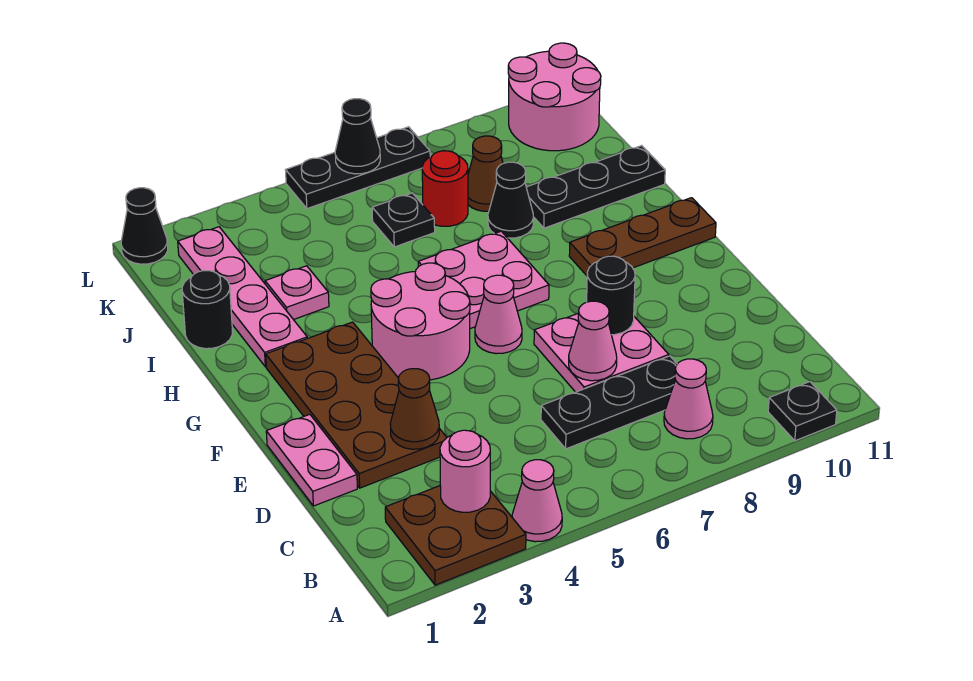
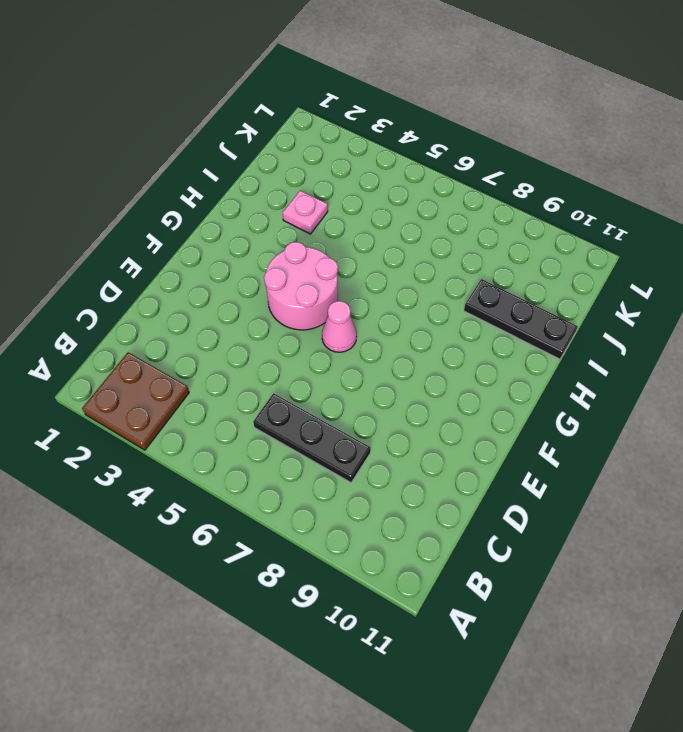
none -> pink cone A4 level 1
none -> black plate A10 level 1
none -> pink cone B8 level 1

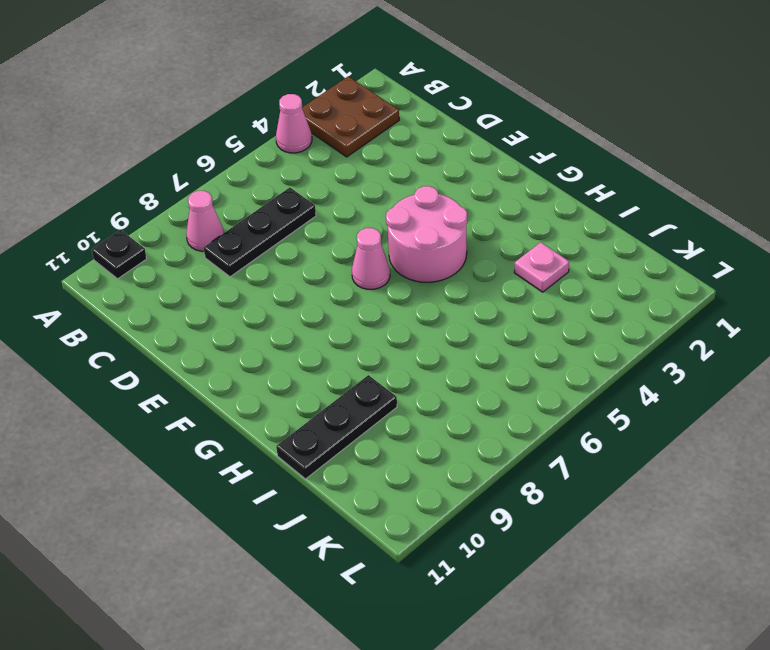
none -> pink plate D1:E1 level 1
none -> brown plate D2:G3 level 1
none -> pink plate D7:E8 level 1

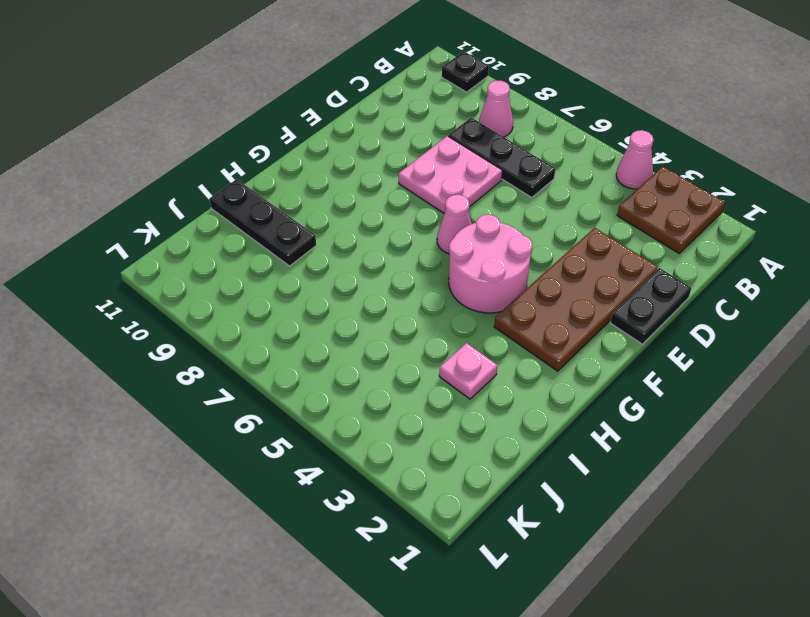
black plate D1:E1 level 1 -> pink plate D1:E1 level 1
none -> pink plate G6:H7 level 1
none -> brown plate G9:G11 level 1
none -> pink plate H2:K2 level 1

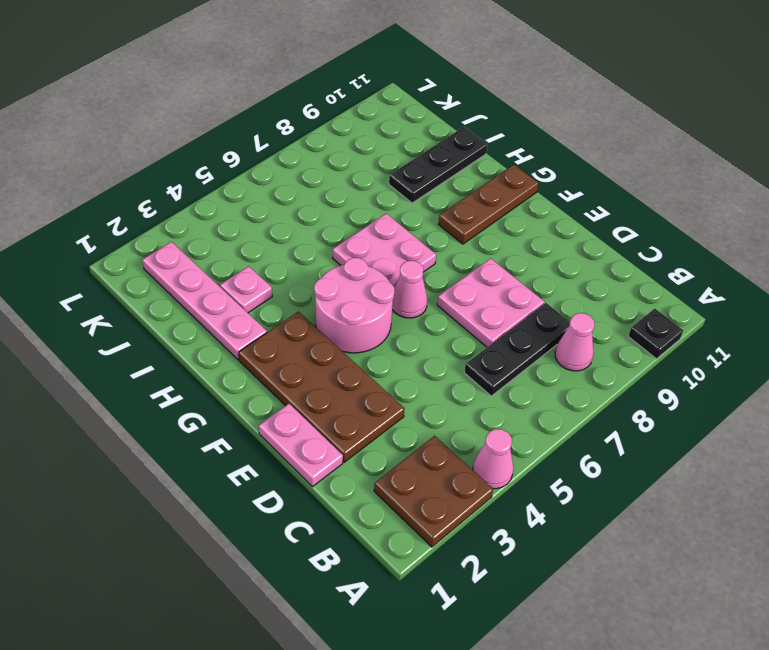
none -> black round brick I1 level 1
none -> black cone I8 level 1
none -> black plate J6 level 1

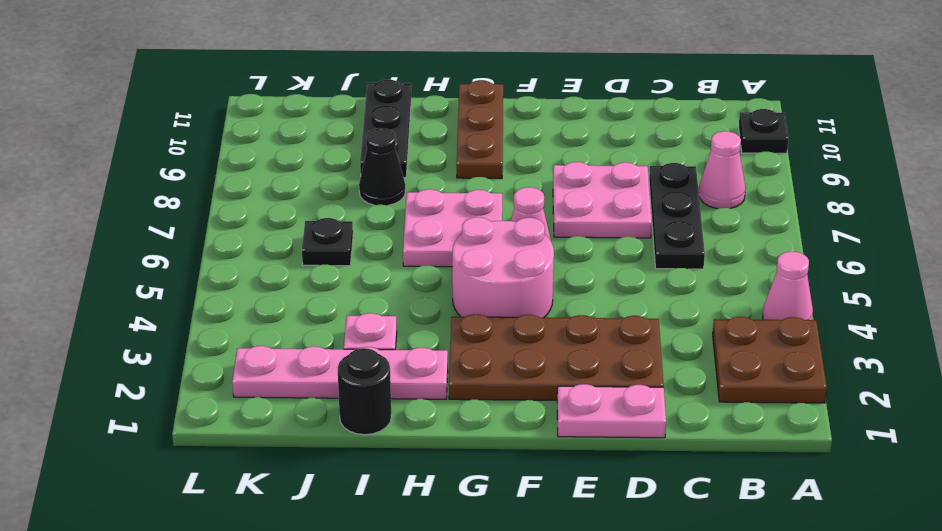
none -> red round brick J7 level 1
none -> brown cone J8 level 1
none -> pink round brick K10:L11 level 1

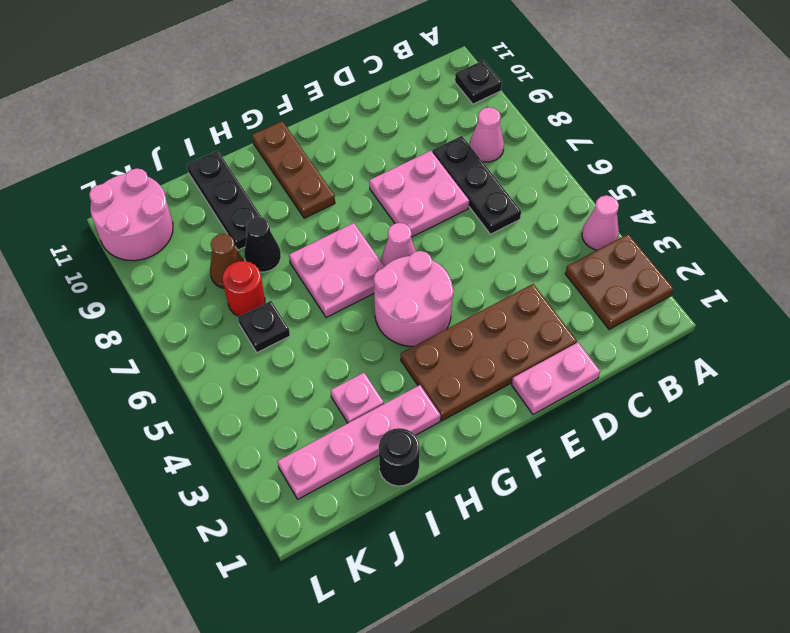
none -> black cone L1 level 1
none -> black plate L5:L7 level 1
none -> pink round brick B3 level 2

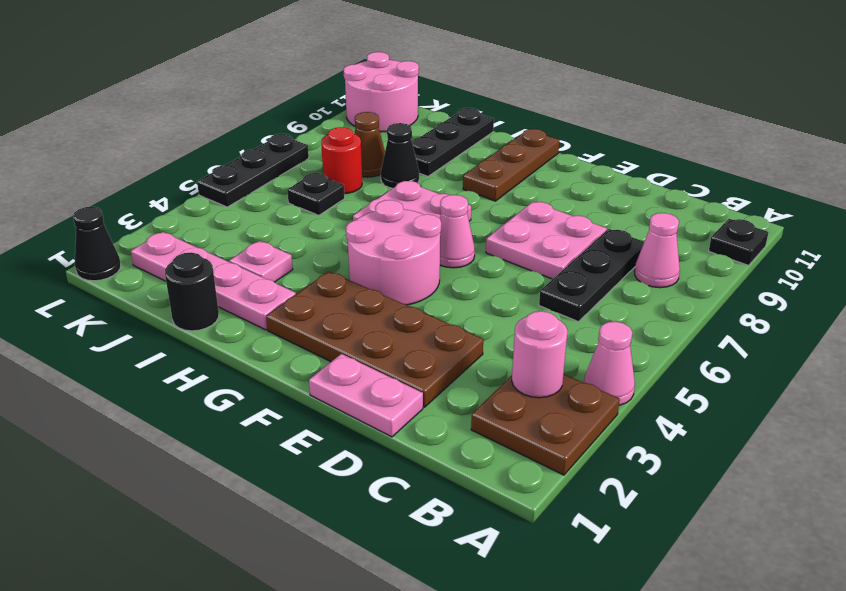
none -> brown cone D3 level 2
none -> pink cone D7 level 2
none -> black round brick E8 level 2

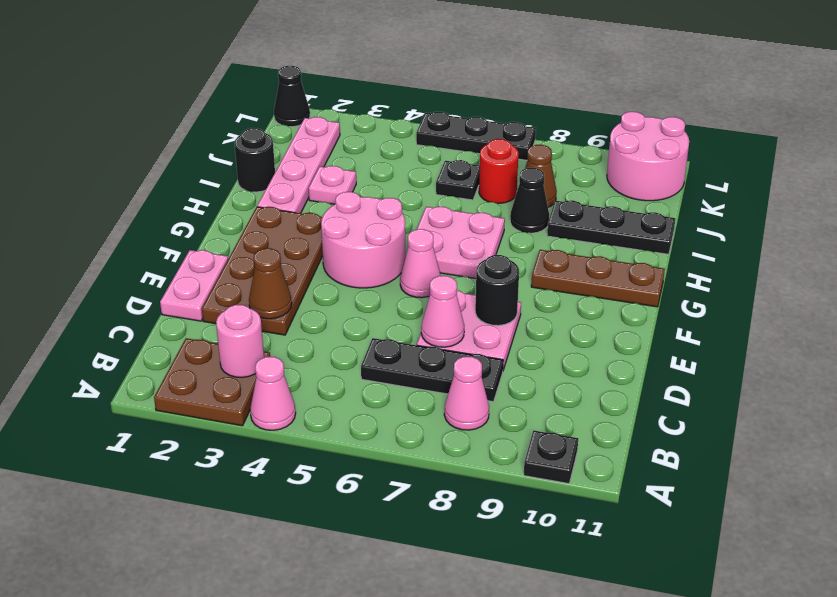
none -> black cone L6 level 2

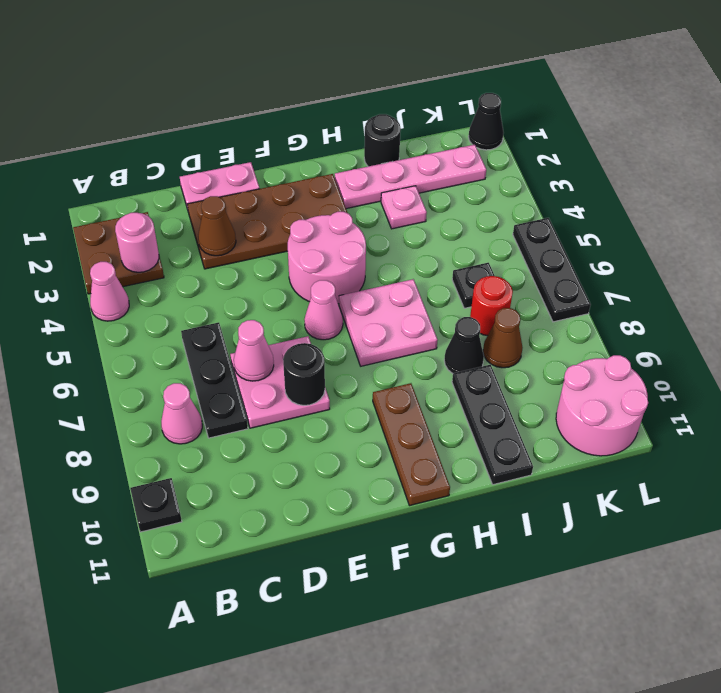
none -> black cone L6 level 2

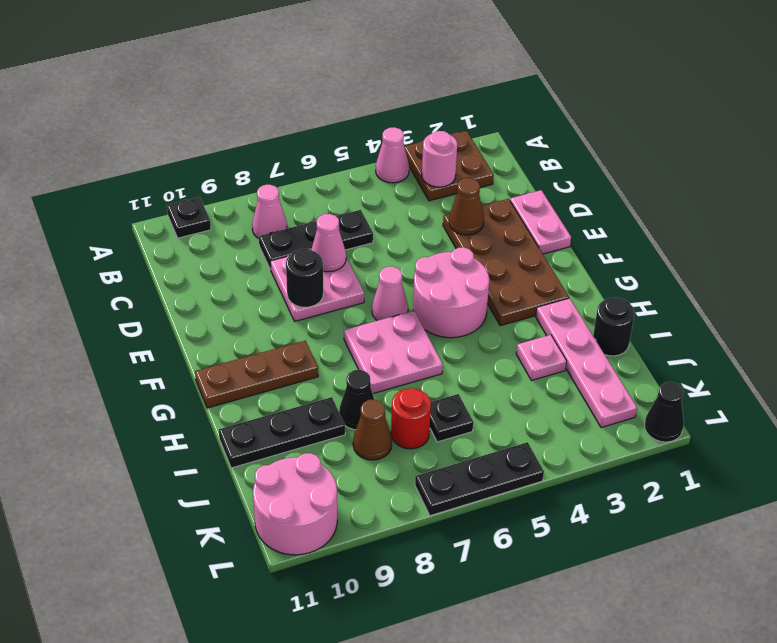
none -> black cone L6 level 2

